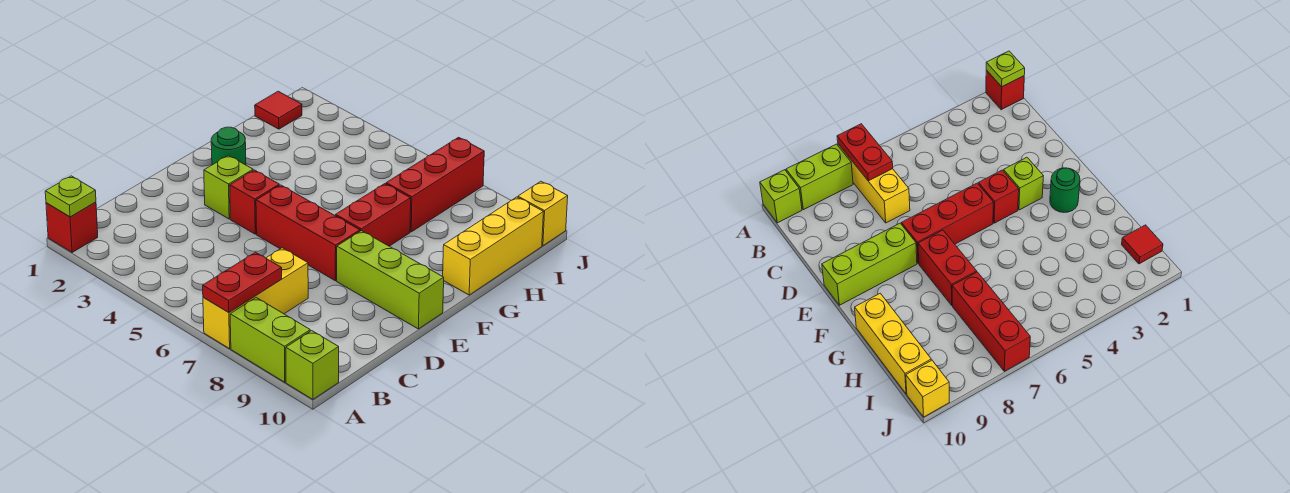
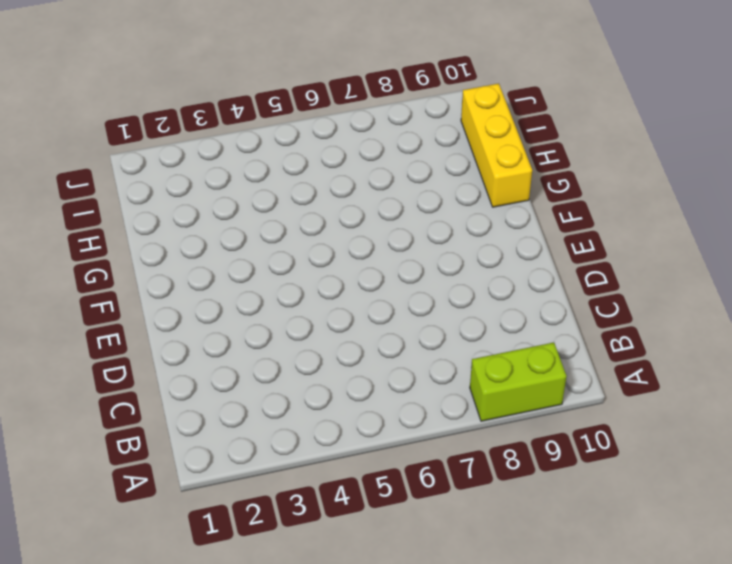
none -> red brick A1 level 1
none -> yellow brick A7:C7 level 1
none -> lime brick A10 level 1

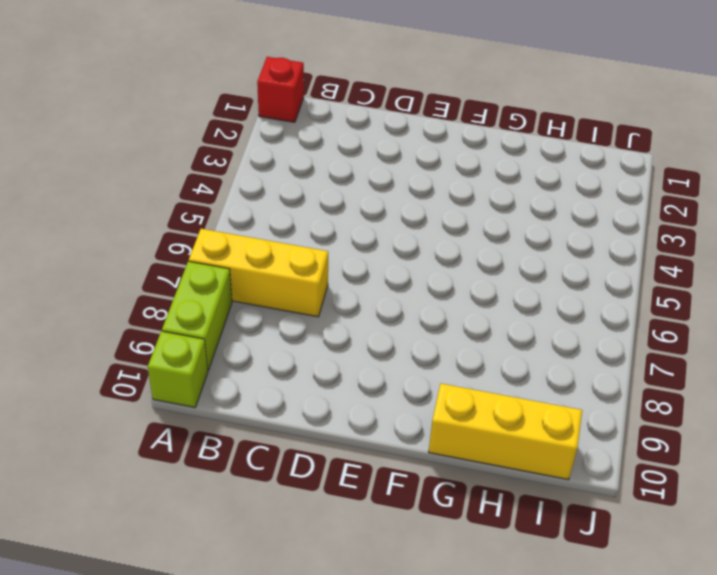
none -> lime brick E3 level 1
none -> red brick E4 level 1
none -> red brick E5:E7 level 1

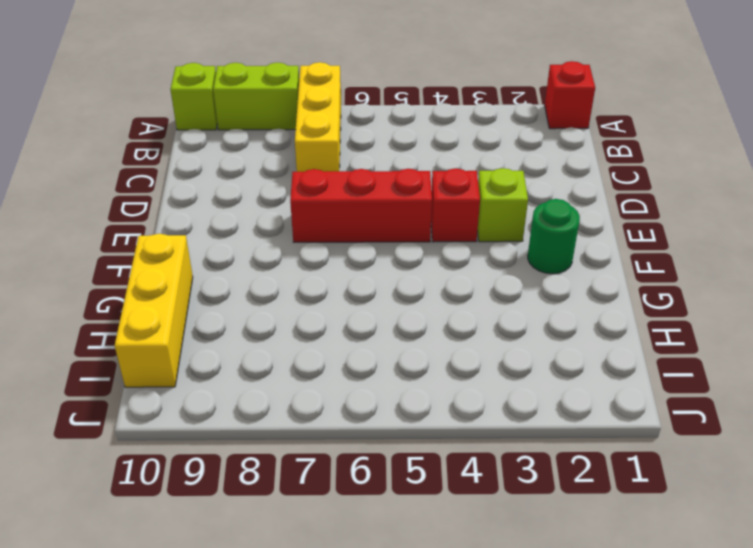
none -> lime brick E8:E10 level 1
none -> red brick F7:G7 level 1
none -> red brick H7:J7 level 1

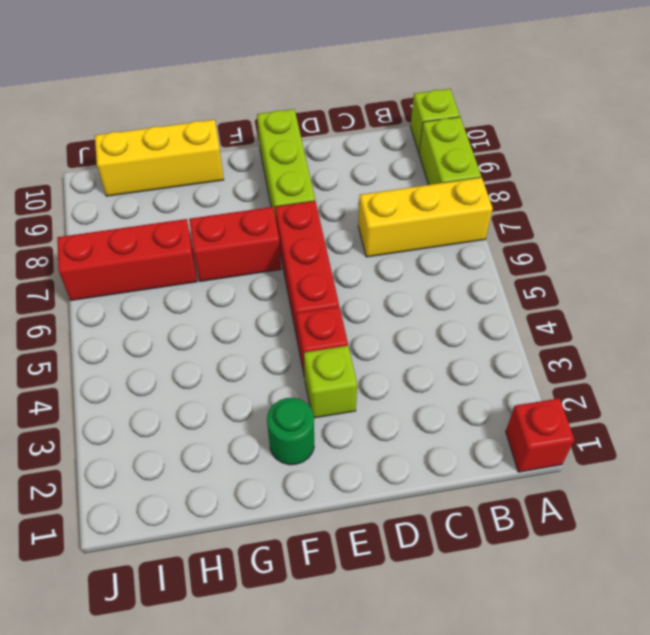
none -> red tile I1 level 1
none -> yellow brick J10 level 1
none -> lime plate A1 level 2

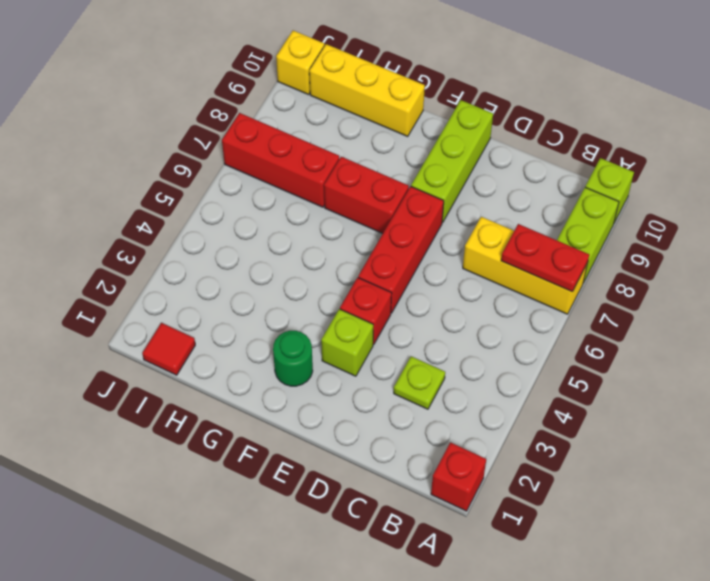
lime plate C3 level 1 -> lime plate A1 level 2

